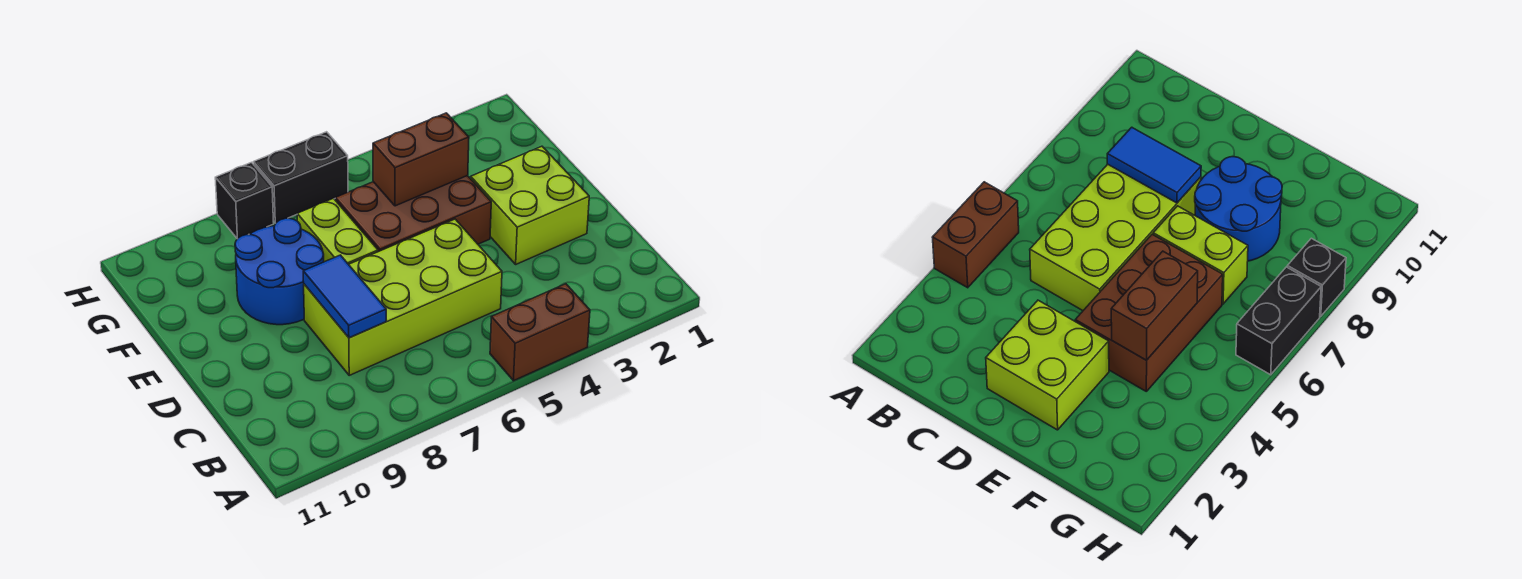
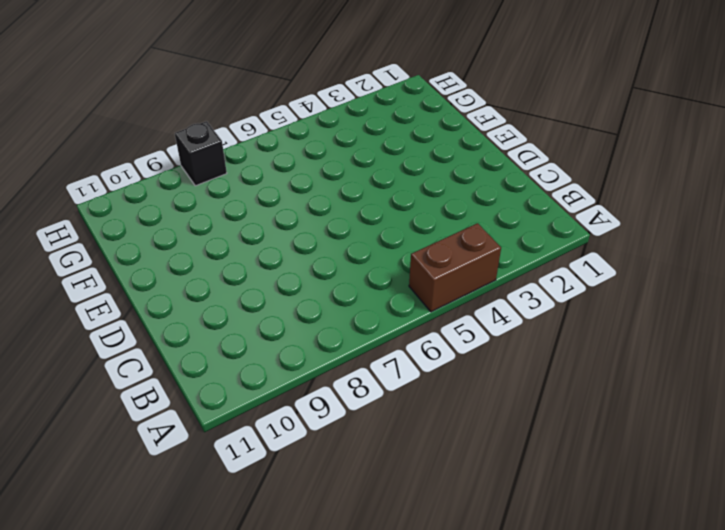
none -> lime brick C5:D8 level 1
none -> lime brick D2:E3 level 1

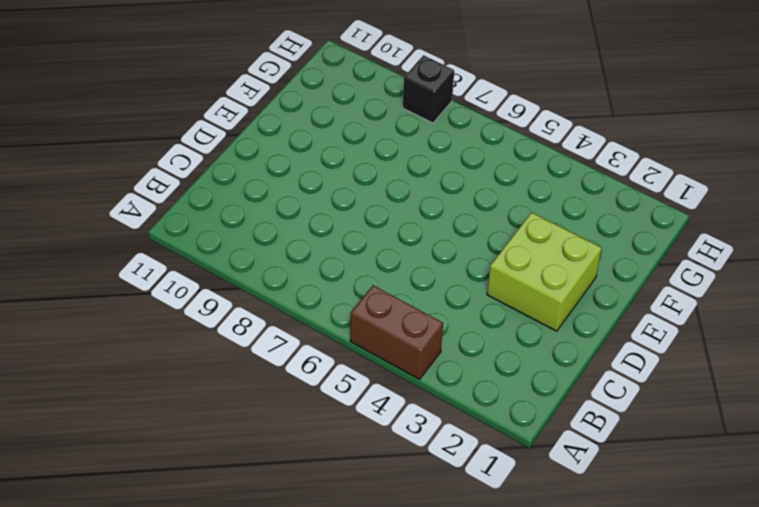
none -> lime brick C5:D8 level 1
none -> brown brick E4:F6 level 1

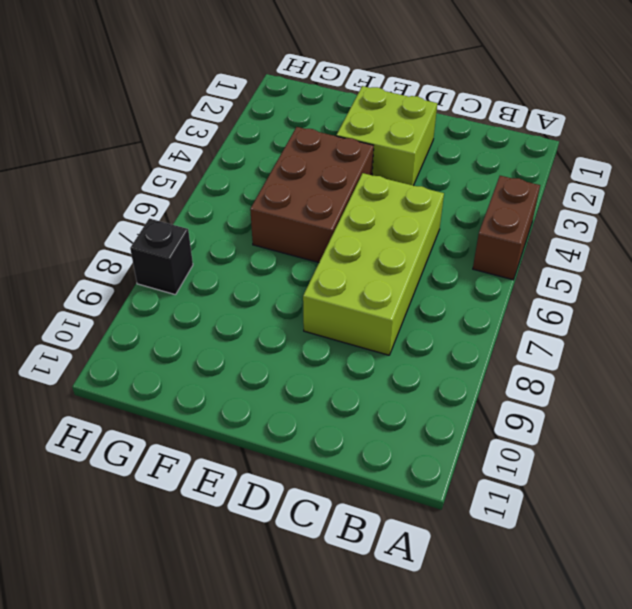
none -> lime brick E7:F7 level 1
none -> blue round brick E8:F9 level 1

